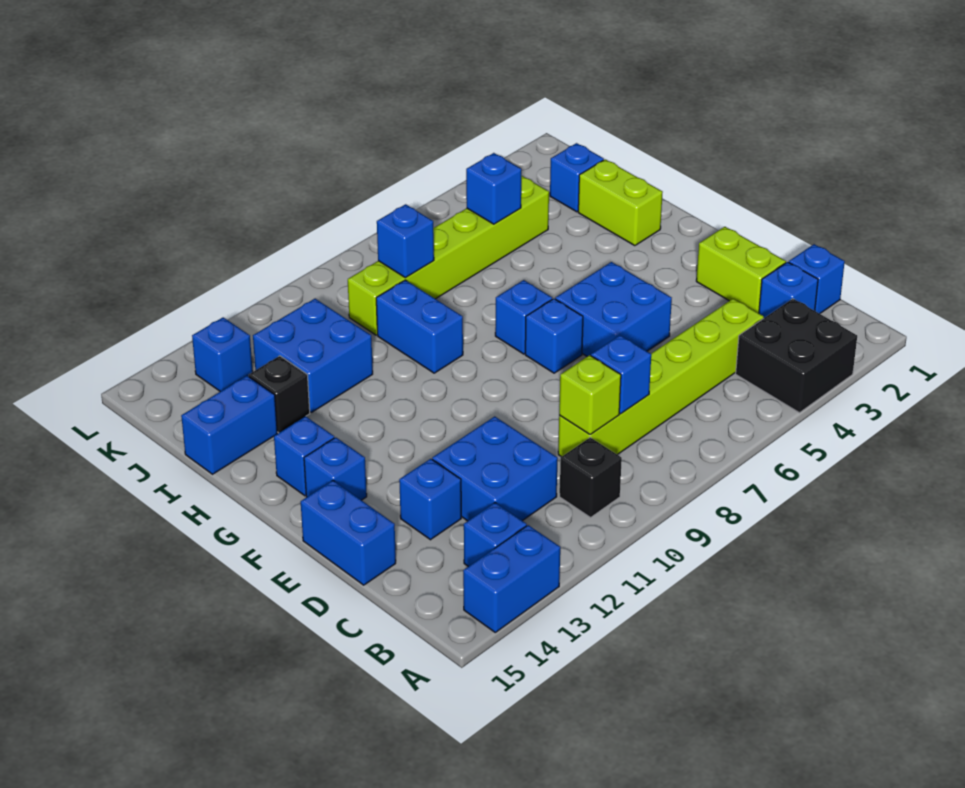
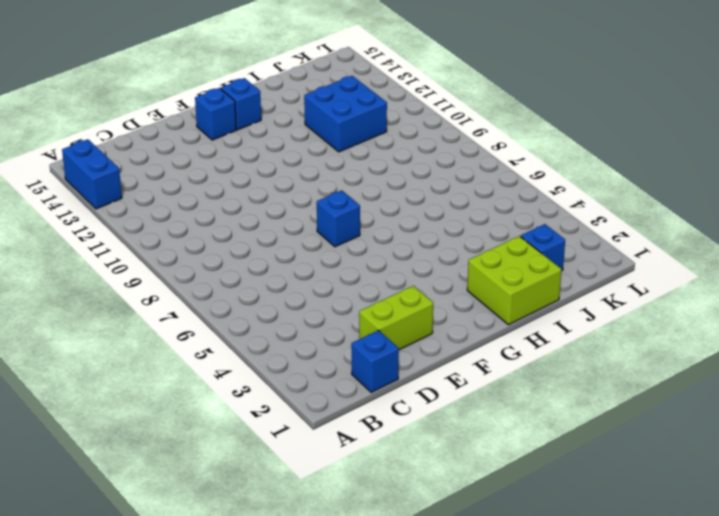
lime brick H1:I2 level 1 -> lime brick H2:I2 level 1
none -> black brick A3:B4 level 1
none -> black brick B10 level 1
none -> blue brick B13 level 1

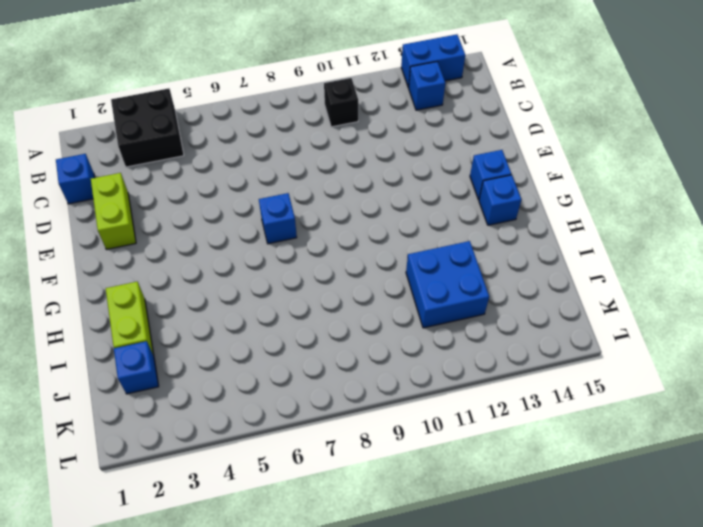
none -> blue brick C2 level 1
none -> lime brick C4:C9 level 1
none -> blue brick C11:D12 level 1

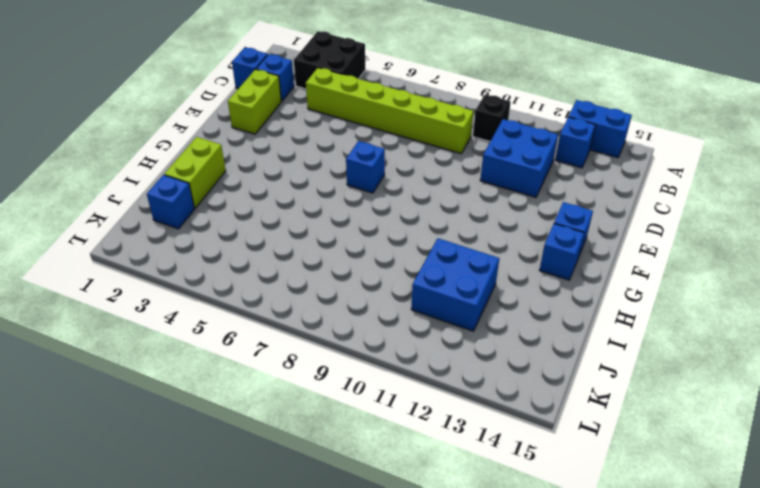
none -> blue brick D13 level 1
none -> blue brick D15:E15 level 1
none -> blue brick E5:F6 level 1

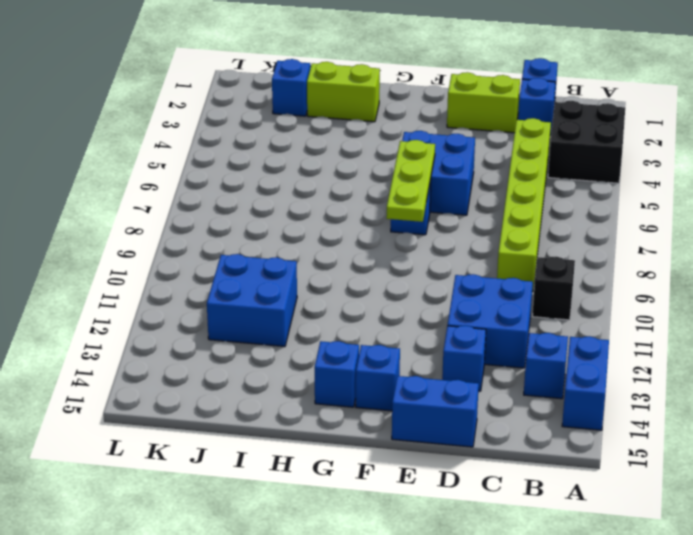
lime plate F6:F8 level 2 -> none
none -> blue brick G7 level 1
none -> blue brick H9:I9 level 1
none -> black brick I13 level 1

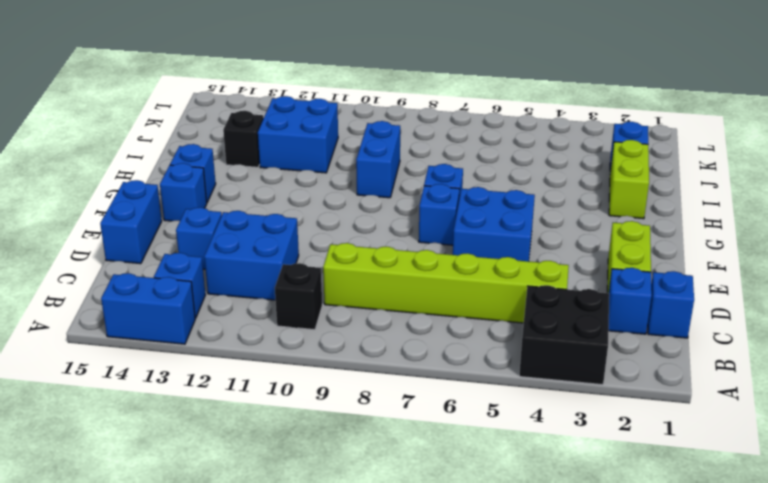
none -> blue brick I14:I15 level 1
none -> lime brick J4:J9 level 1
none -> blue brick K13 level 1

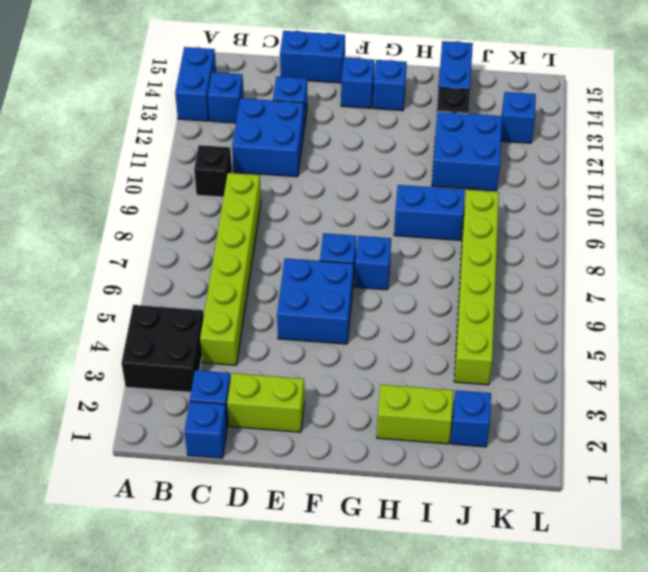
none -> blue brick C8 level 2
none -> lime brick C9 level 2
none -> blue brick J5 level 2

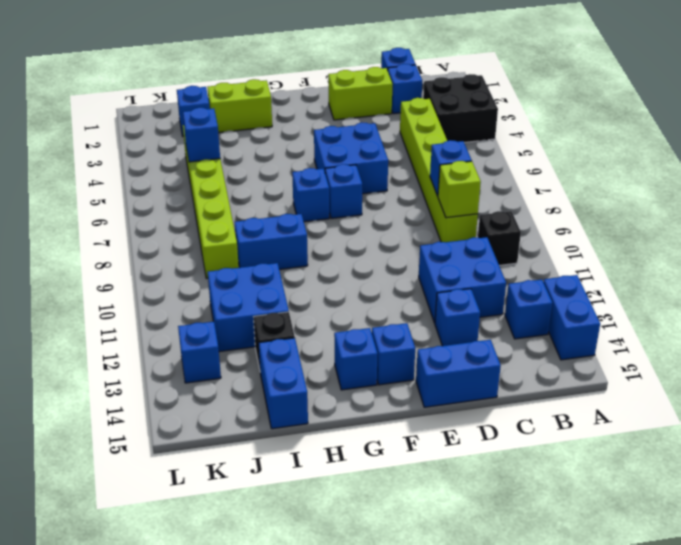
none -> blue brick J8 level 2

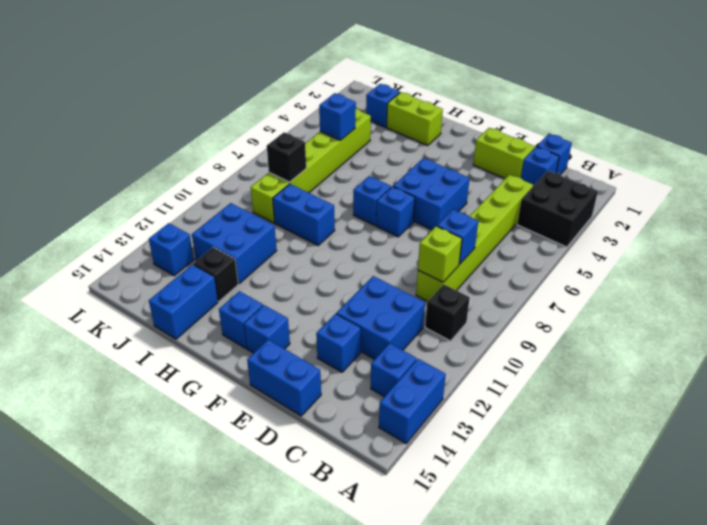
black brick J8 level 2 -> blue brick J8 level 2

